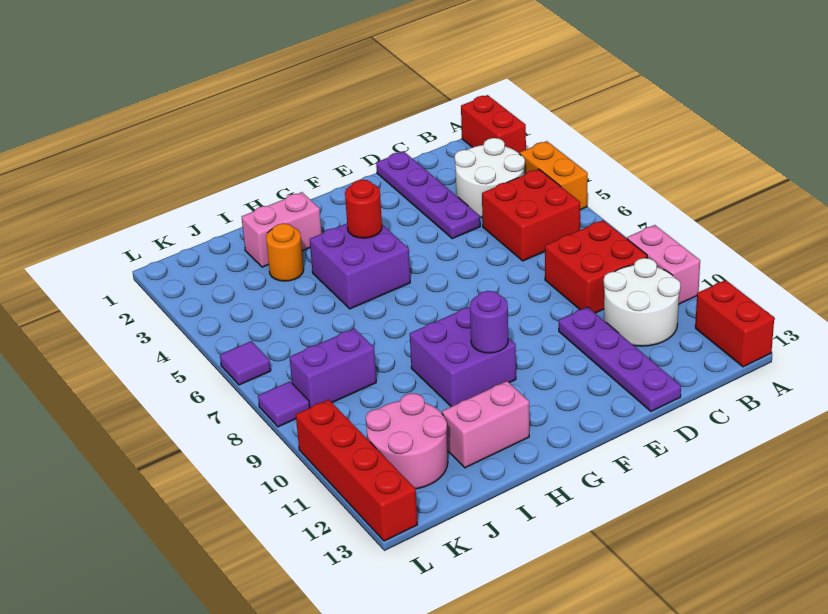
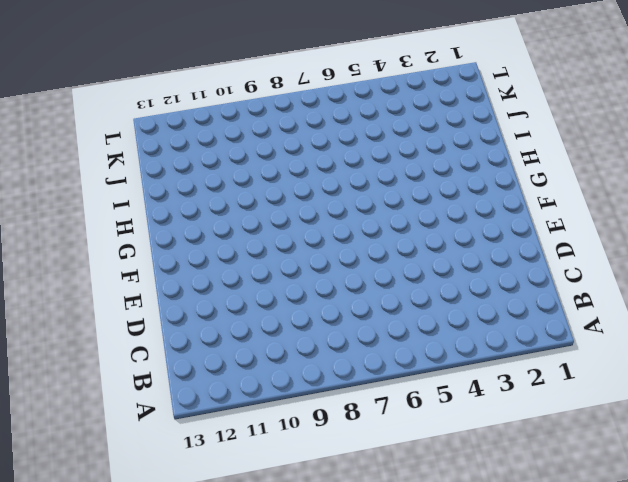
none -> red brick A1:A2 level 1
none -> orange brick A4:A5 level 1
none -> pink brick A9:A10 level 1

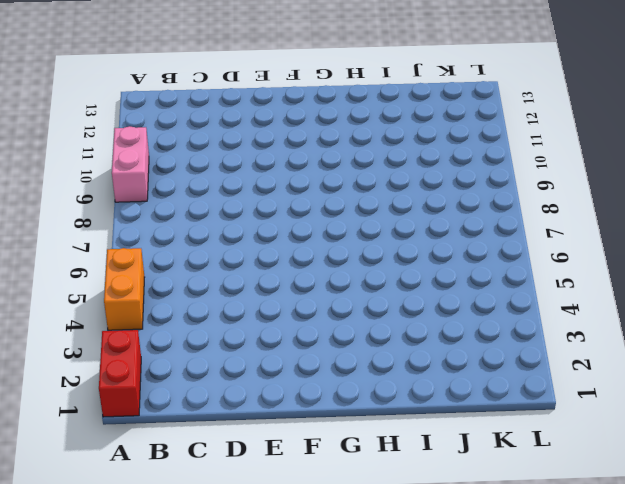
none -> red brick A12:A13 level 1
none -> white round brick B3:C4 level 1
none -> red brick B5:C6 level 1

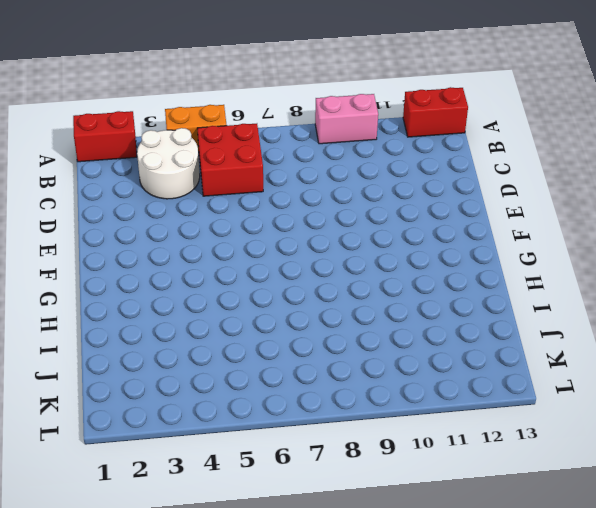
none -> red brick B8:C9 level 1
none -> white round brick B10:C11 level 1
none -> purple plate D1:D4 level 1

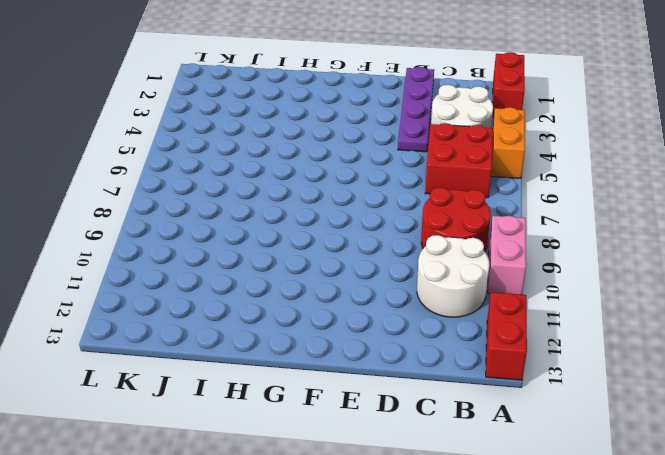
red round brick B8:C9 level 1 -> red brick B8:C9 level 1
none -> purple plate D10:D13 level 1
none -> purple brick G4:H5 level 1
none -> purple brick G9:H10 level 1

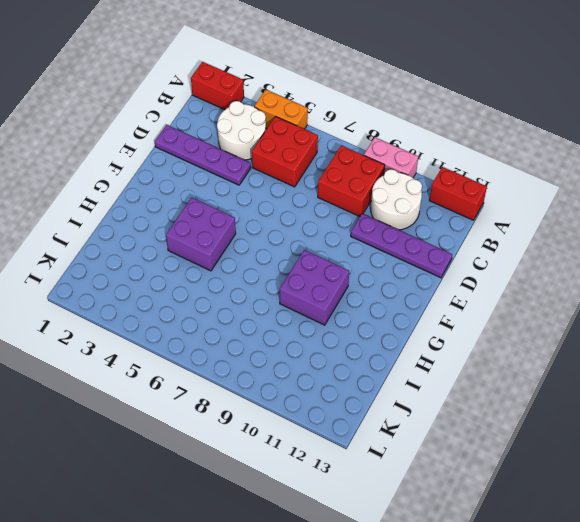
none -> pink brick H2:I2 level 1
none -> pink brick H12:I12 level 1
none -> orange round brick I3 level 1

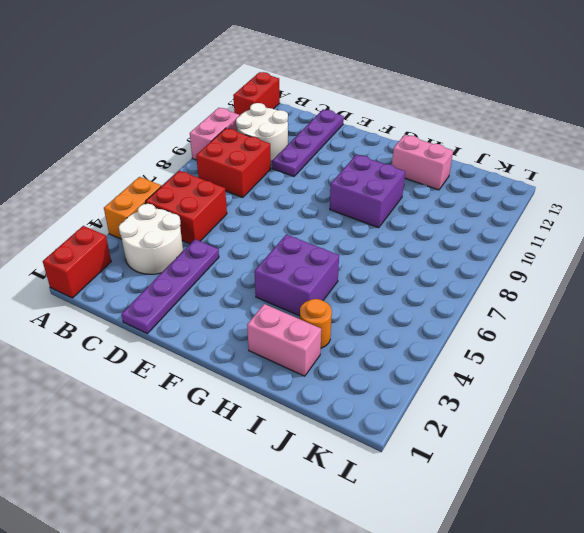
none -> purple brick J8:K8 level 1
none -> pink round brick J11:K12 level 1
none -> purple tile L6 level 1

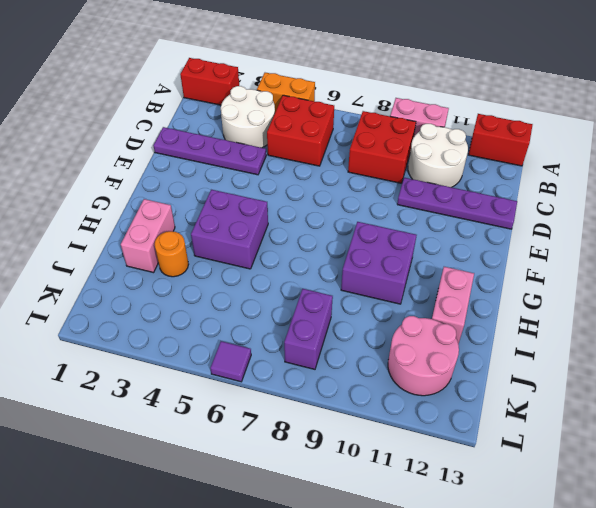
none -> purple tile L8 level 1
none -> red brick L10:L13 level 1
none -> red round brick G4 level 2

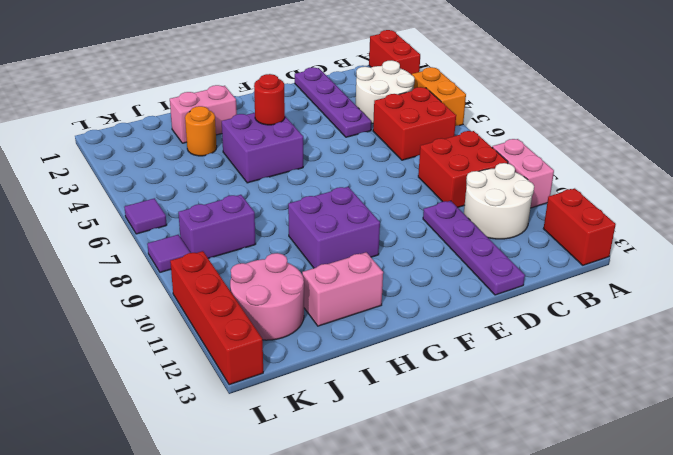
none -> purple round brick G10 level 2

